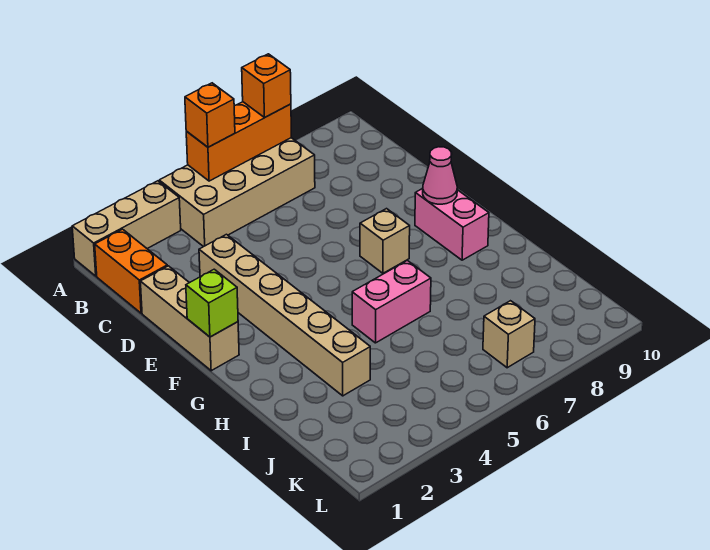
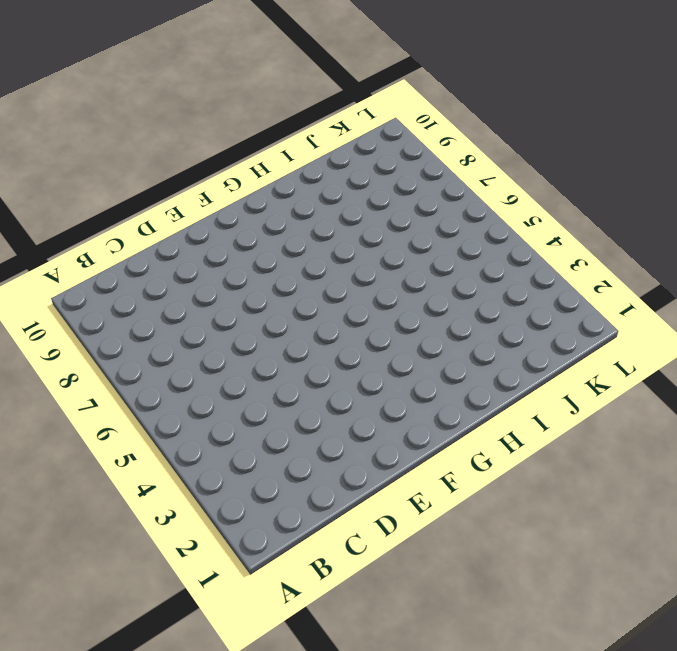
none -> tan brick A1:A3 level 1
none -> tan brick A4:B7 level 1
none -> orange brick B1:C1 level 1

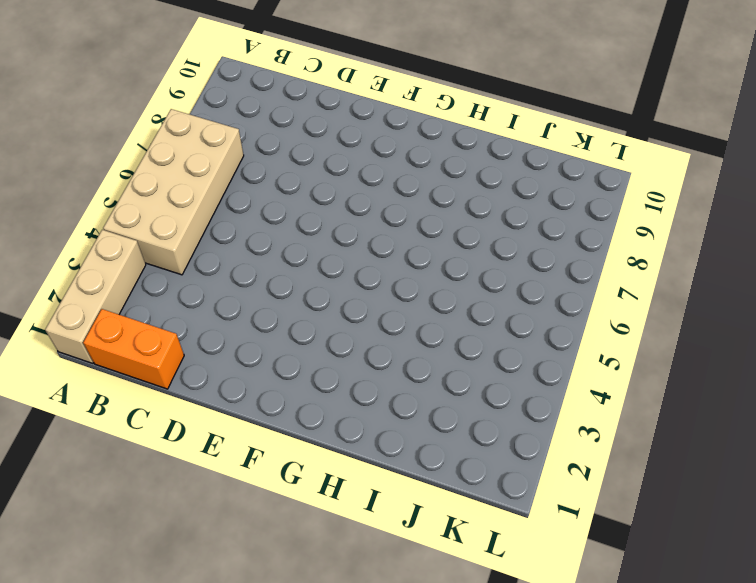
none -> tan brick D1:F1 level 1
none -> tan brick D3:I3 level 1
none -> tan brick F7 level 1

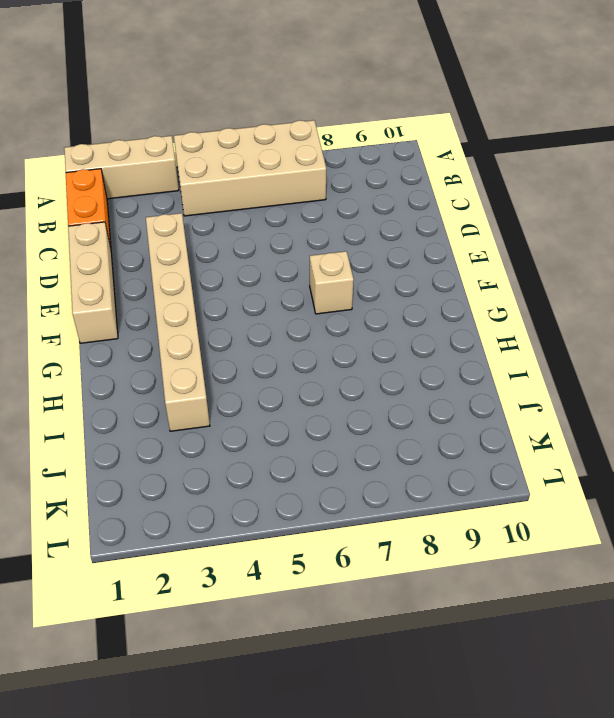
none -> pink brick F9:G9 level 1
none -> pink brick H5:H6 level 1
none -> tan brick K7 level 1

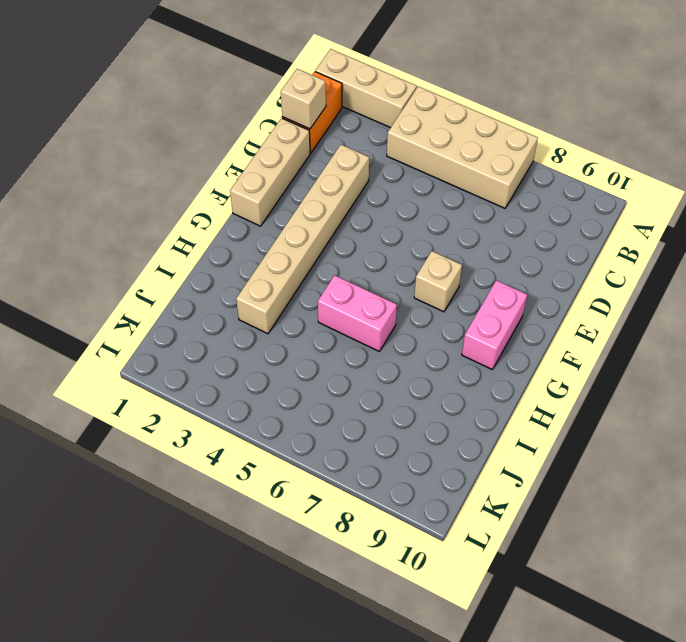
tan brick C1 level 2 -> tan brick K7 level 1
none -> orange brick A5:A7 level 2
none -> lime brick F1 level 2
none -> pink cone F9 level 2

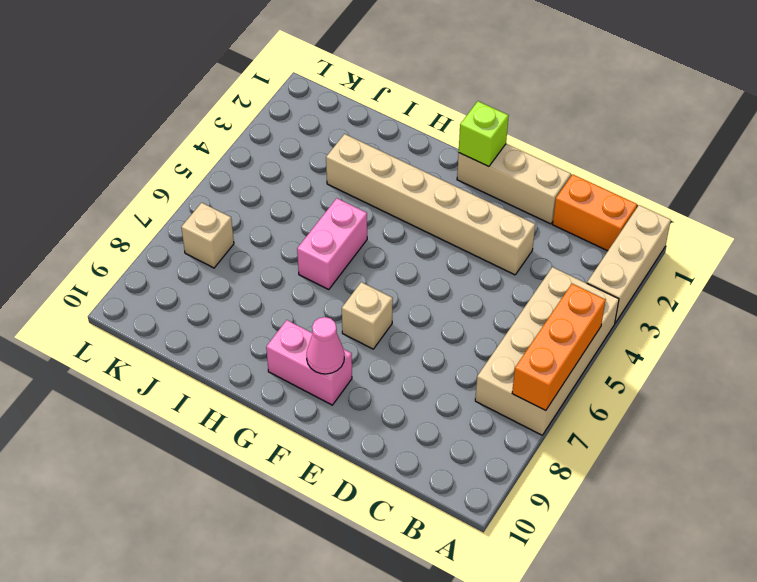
none -> orange brick A5 level 3
none -> orange brick A7 level 3

